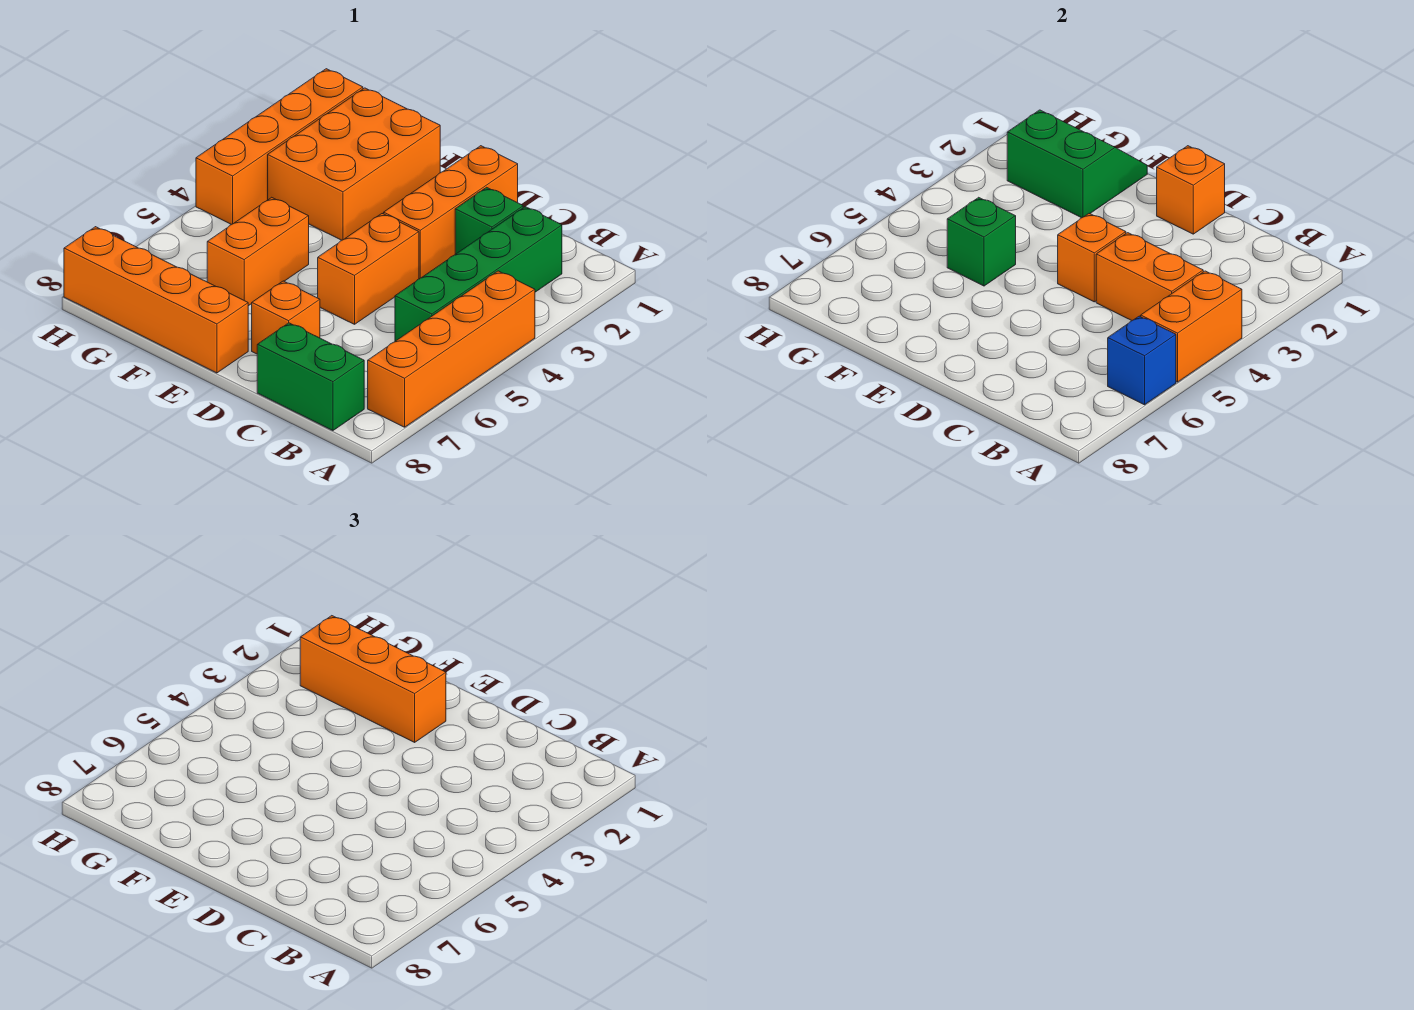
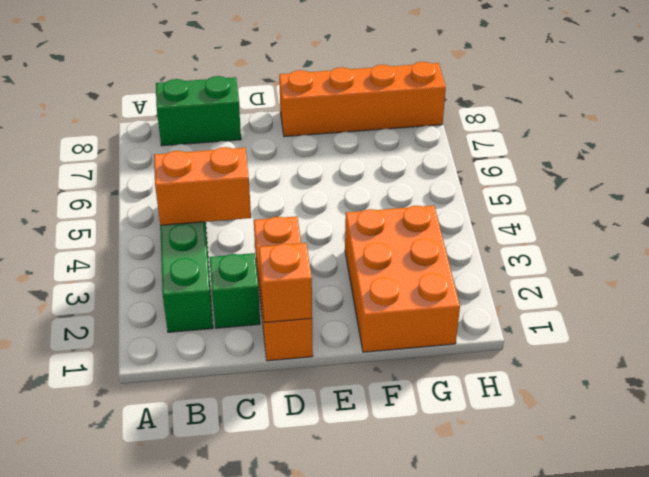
none -> orange brick A4:A7 level 1
none -> orange brick D4:D5 level 1
none -> orange brick D7 level 1

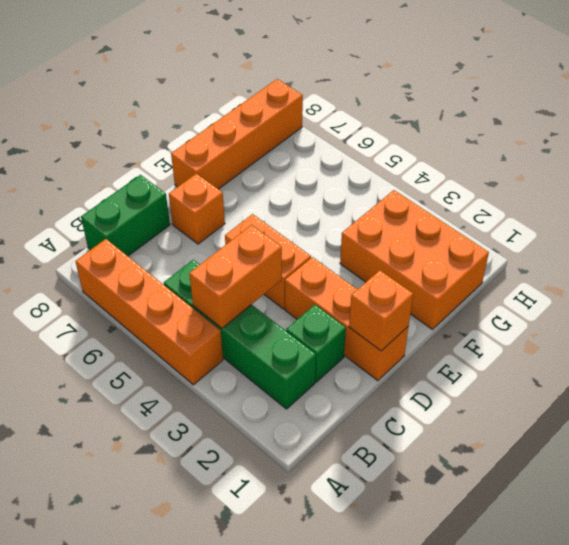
none -> orange brick F5:F6 level 1
none -> orange brick H1:H4 level 1
none -> orange brick A4:A5 level 2

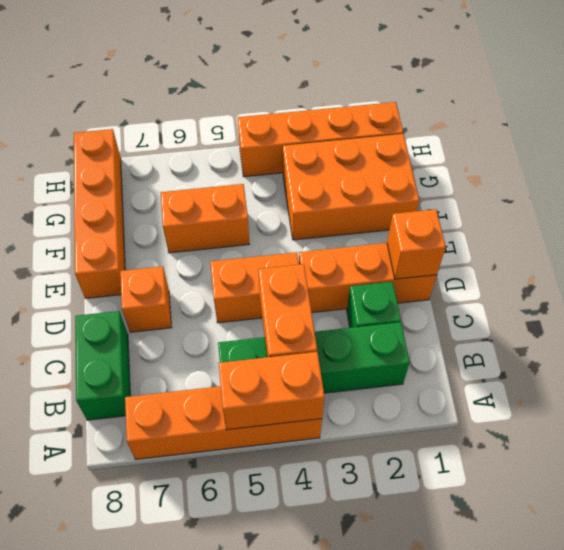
none -> blue brick A6 level 2
none -> orange brick D4 level 2
none -> green slope F1:G2 level 2 top 2

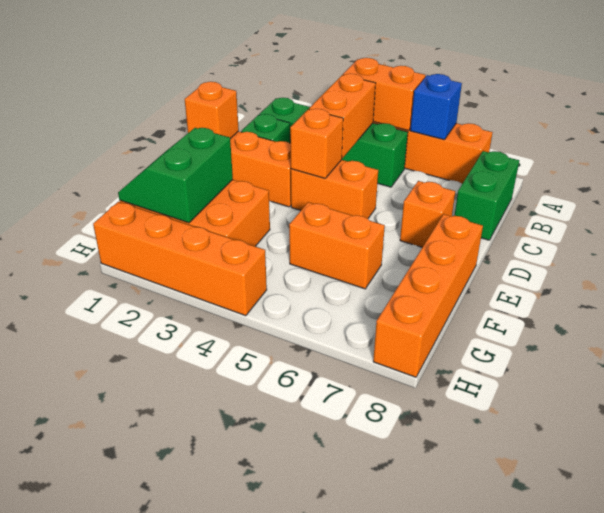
none -> green brick F5 level 2
none -> orange brick E2:G2 level 3

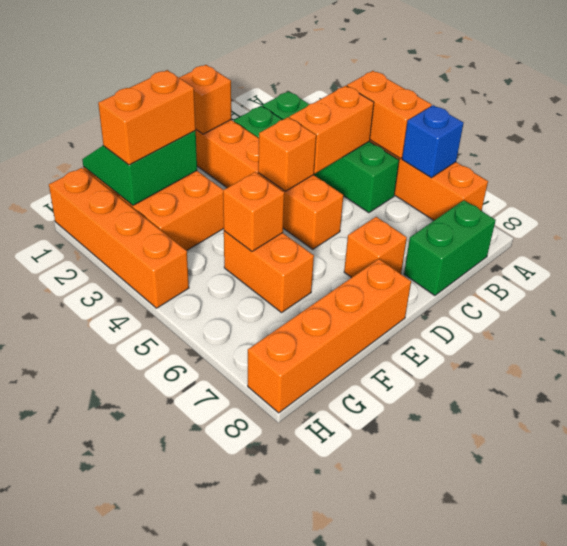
orange brick F2:G2 level 3 -> orange brick E2:G2 level 3
orange brick F5 level 2 -> green brick F5 level 2

